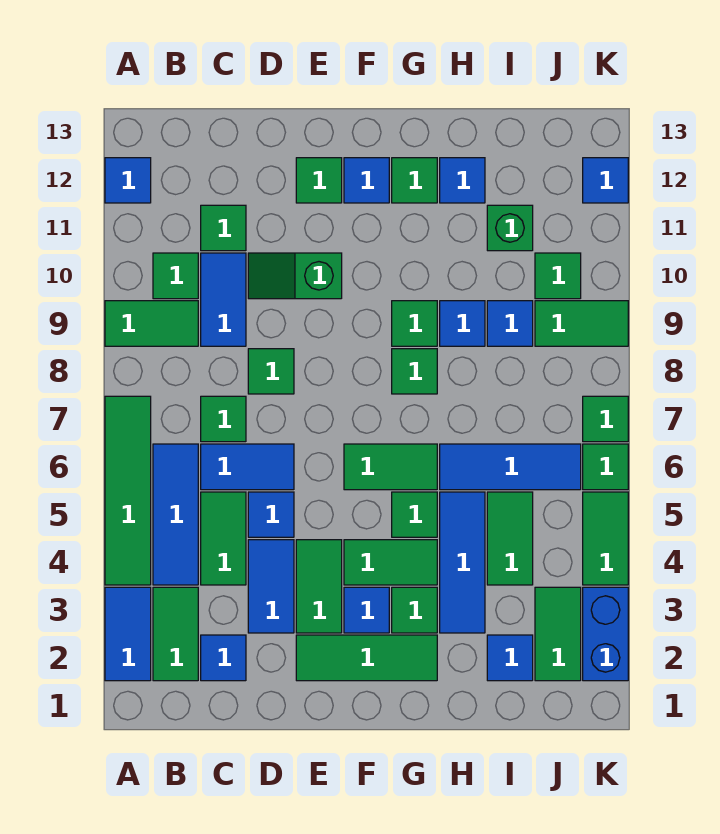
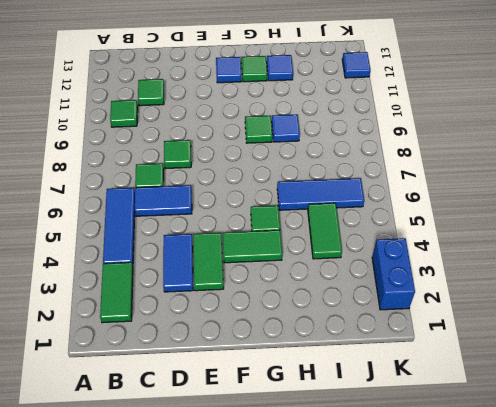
none -> blue tile A2:A3 level 1
none -> green tile A4:A7 level 1
none -> green tile A9:B9 level 1
none -> blue tile A12 level 1

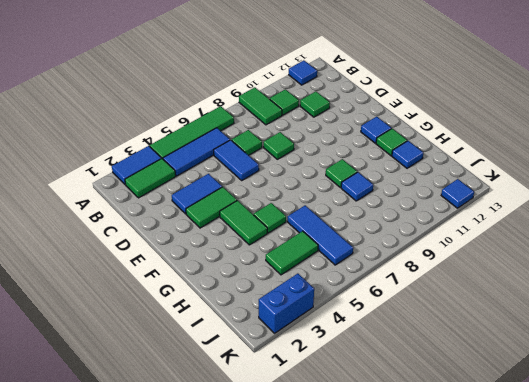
none -> blue tile C2 level 1
none -> green tile C4:C5 level 1
none -> blue tile C9:C10 level 1
none -> blue tile D5 level 1

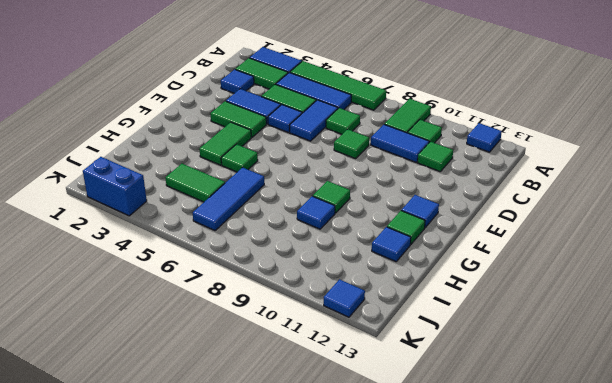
none -> green slope D10:E10 level 1 top E
none -> green tile E2:G2 level 1
none -> green tile E12 level 1
none -> blue tile F3 level 1

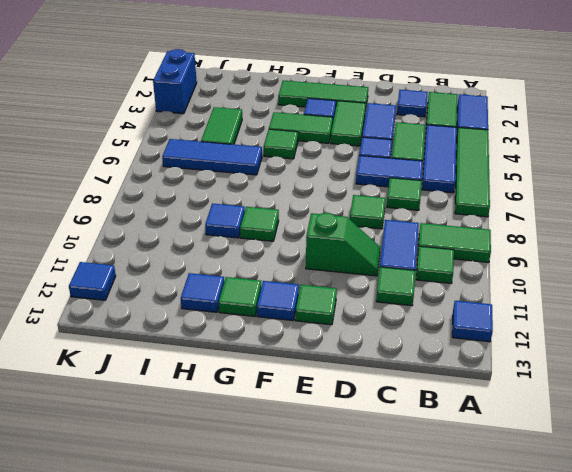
none -> green tile F6:G6 level 1
none -> green tile G3 level 1
none -> green tile G8 level 1
none -> blue tile H3:H5 level 1

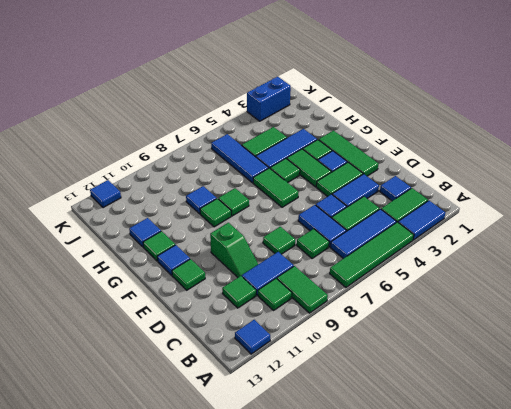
none -> blue tile I2 level 1
none -> blue tile I9 level 1
none -> green brick I11 level 1
none -> green tile J2:J3 level 1

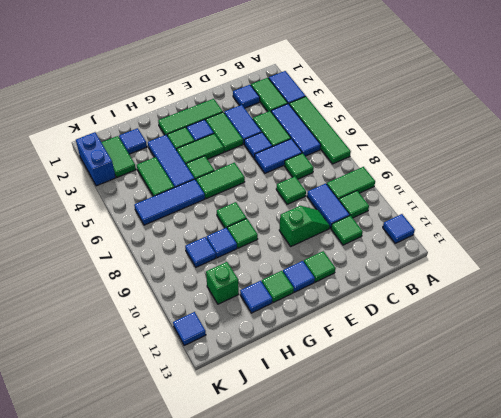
none -> green tile J9:K9 level 1
none -> green tile J10 level 1
none -> green tile K4:K5 level 1
none -> green tile K6 level 1

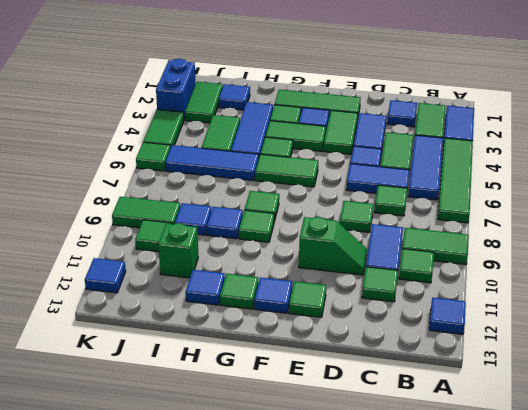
none -> green tile K7 level 1

